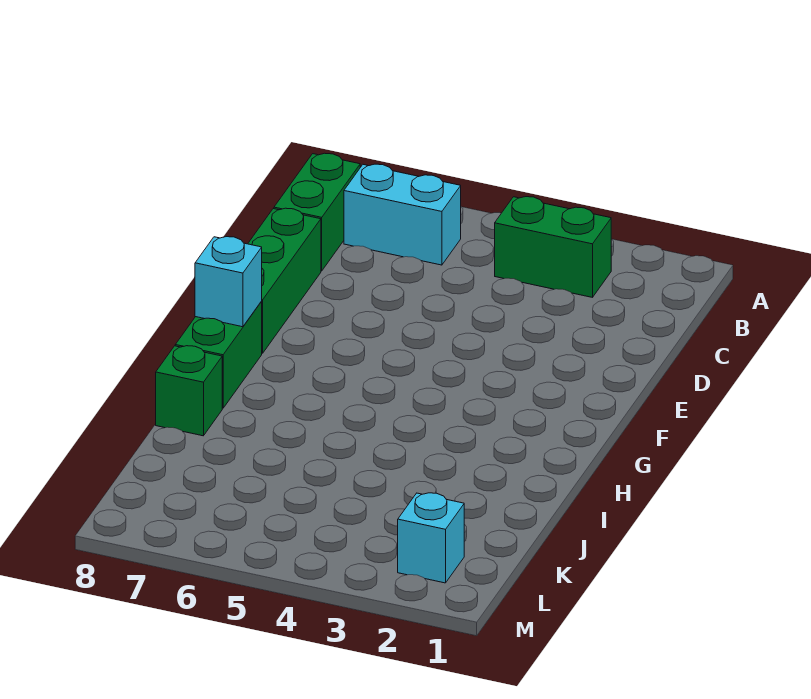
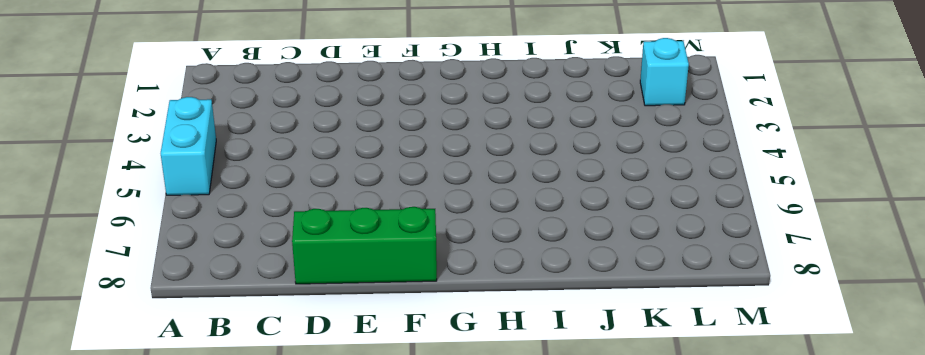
cyan brick A4:A5 level 1 -> cyan brick B6:B7 level 1
none -> green brick B3:B4 level 1
none -> green brick B8:C8 level 1

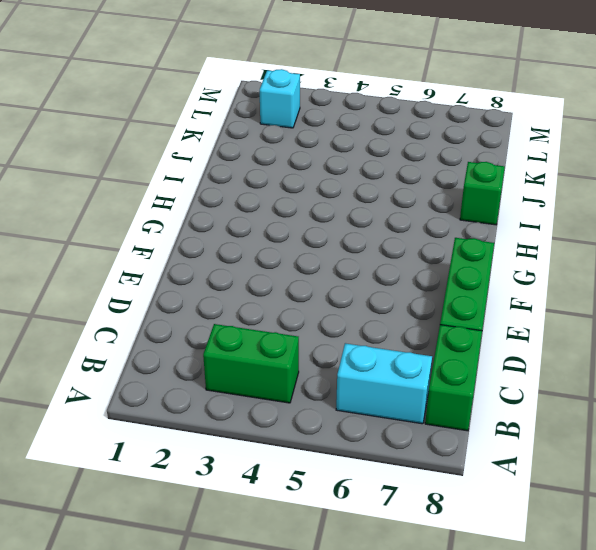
none -> green brick G8:H8 level 1
none -> cyan brick G8 level 2

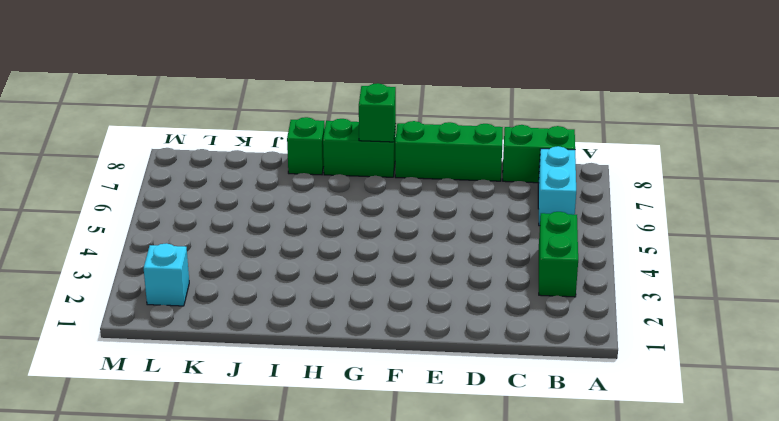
green brick G8 level 2 -> cyan brick G8 level 2

